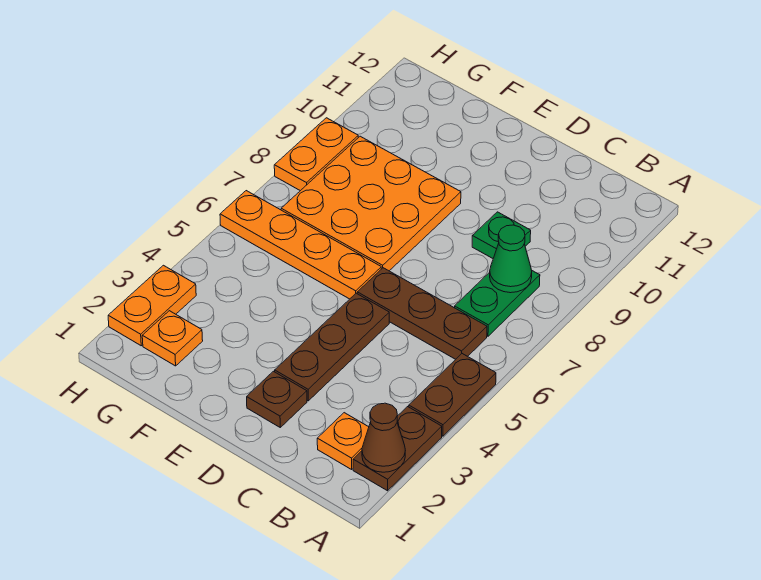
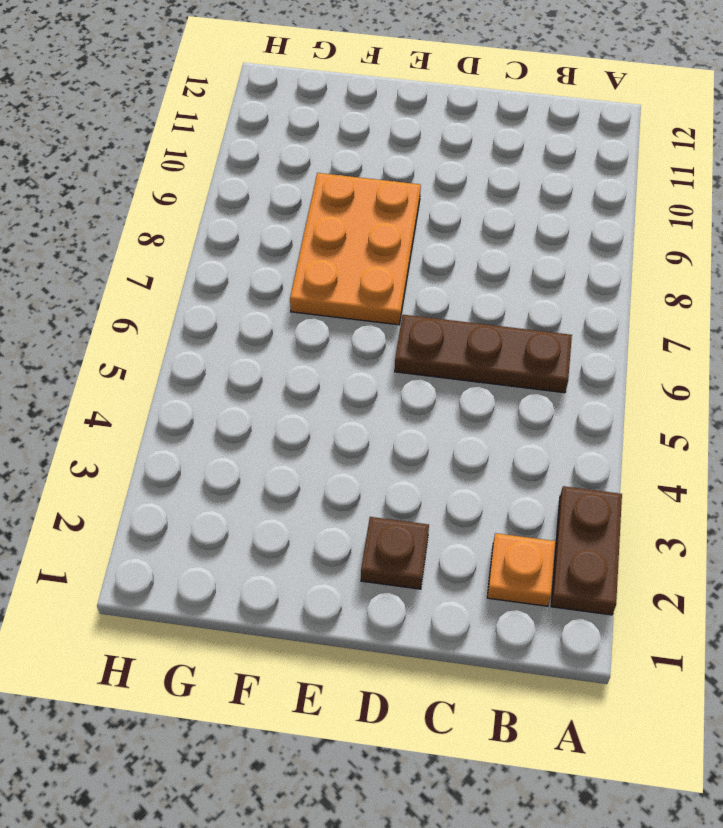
orange plate E7:F9 level 1 -> orange plate E7:G9 level 1
none -> brown plate A4:A5 level 1
none -> green plate B7:B8 level 1
none -> green plate C9 level 1

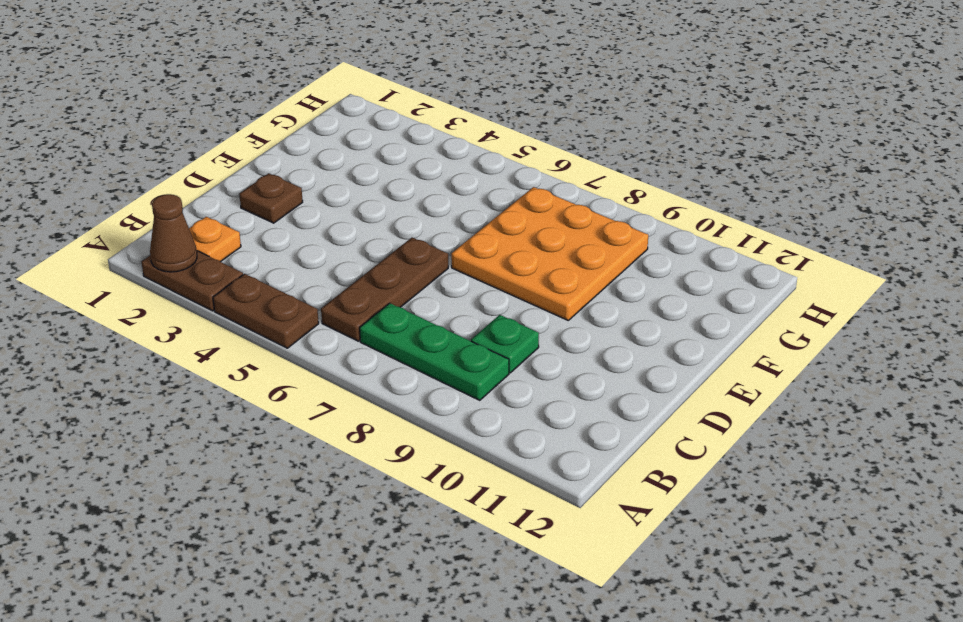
green plate B7:B9 level 1 -> green plate B7:B8 level 1
none -> brown plate D3:D5 level 1
none -> orange plate E6:H6 level 1
none -> orange plate G2 level 1

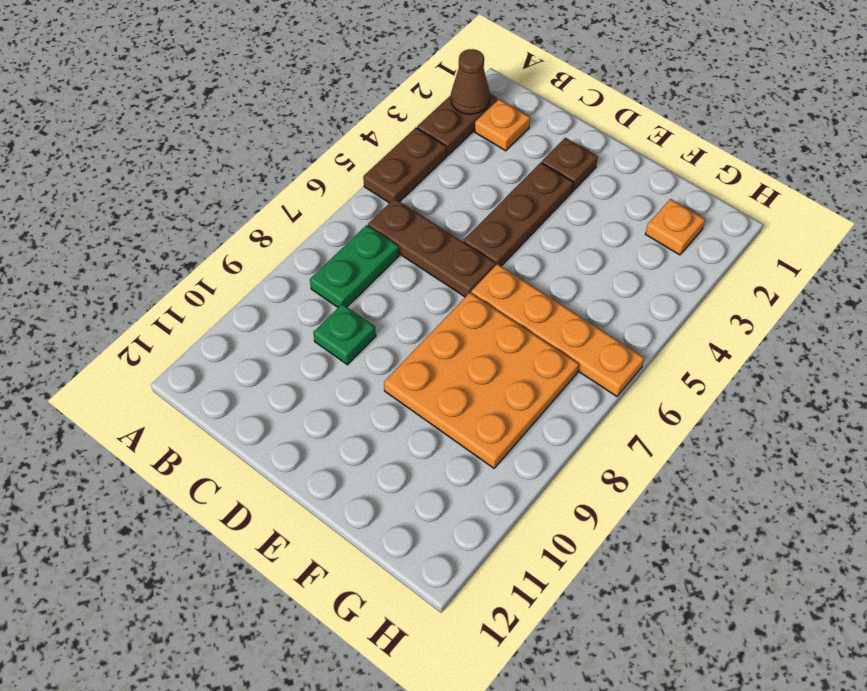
none -> orange plate H2:H3 level 1
none -> orange plate H8:H9 level 1
none -> green cone B8 level 2

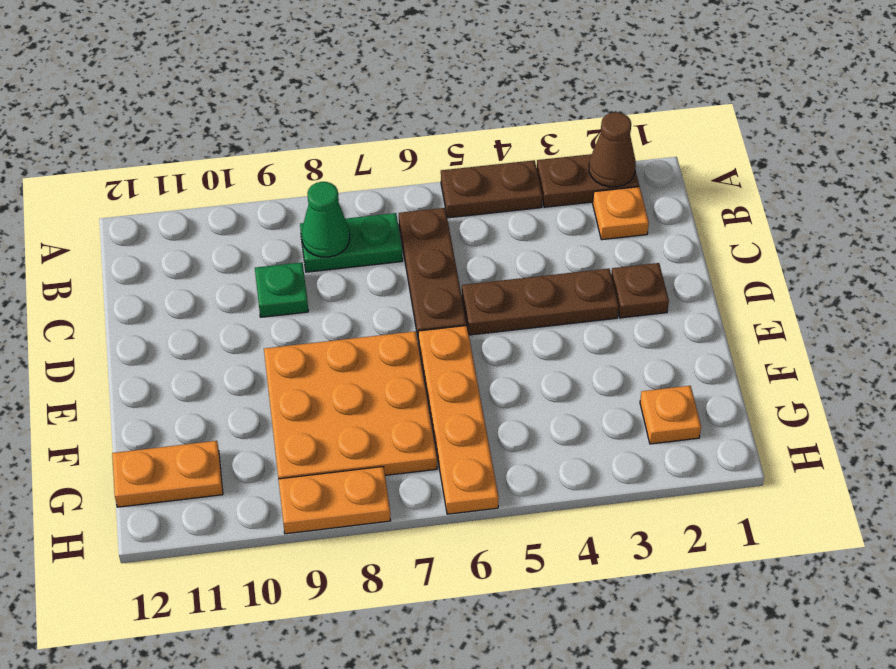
orange plate G11:G12 level 1 -> orange plate H2:H3 level 1

